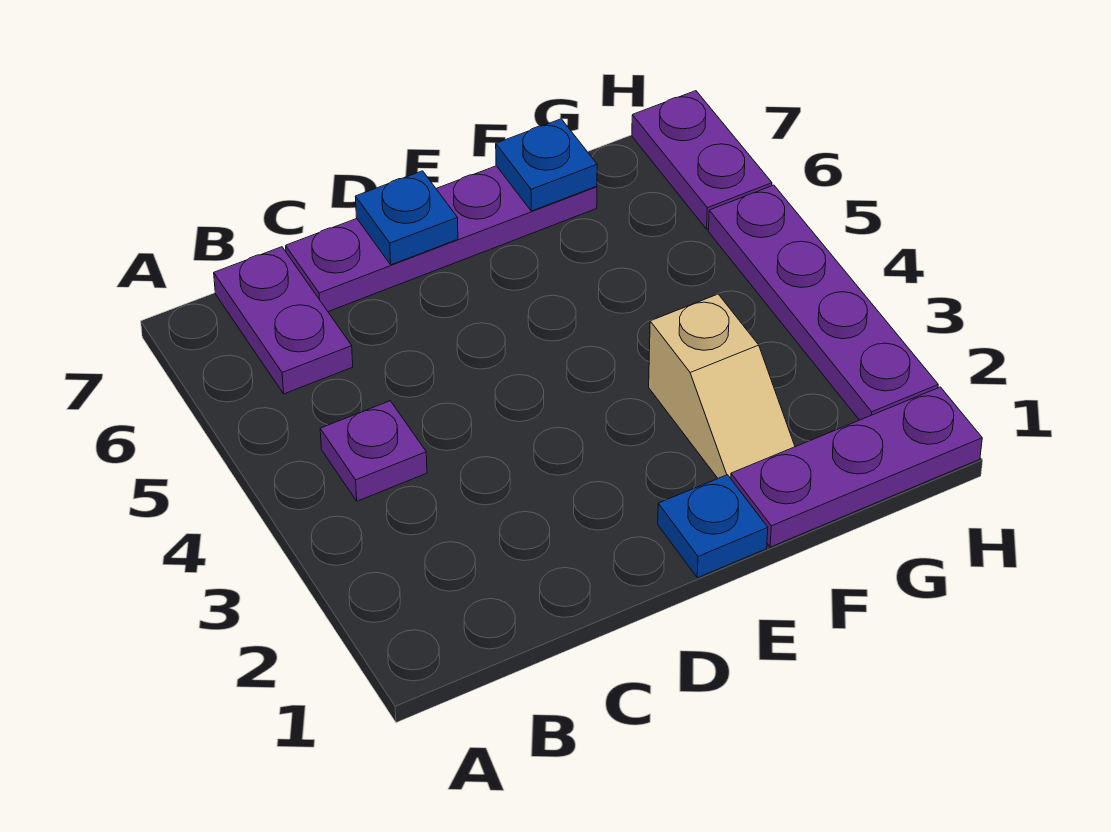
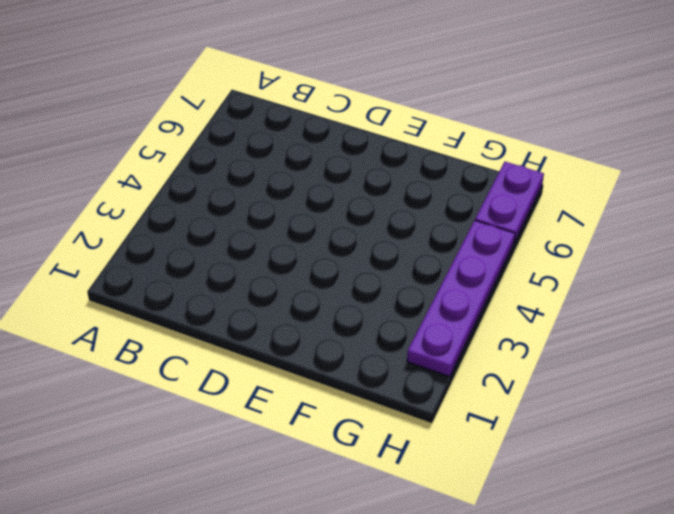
none -> purple plate B4 level 1
none -> purple plate B6:B7 level 1

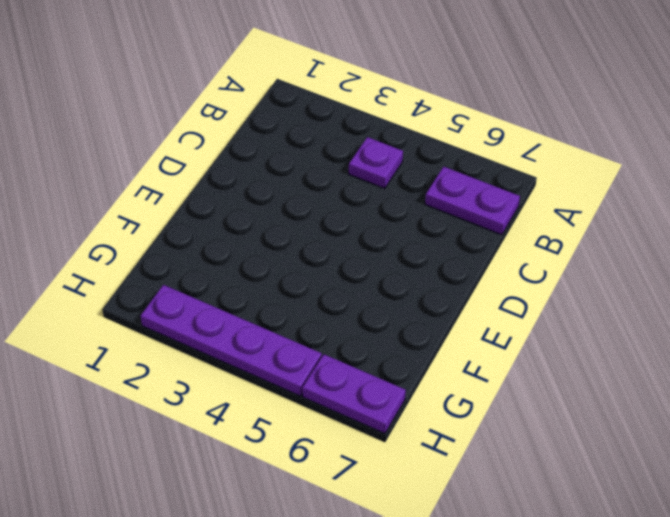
none -> purple plate C7:F7 level 1
none -> blue plate E1 level 1

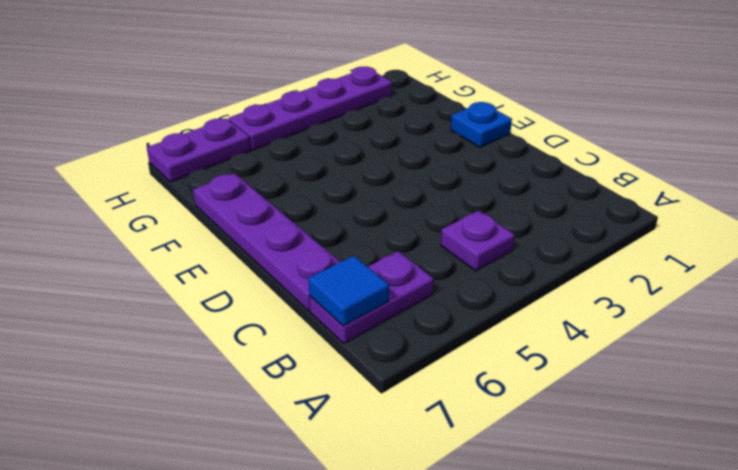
blue tile B7 level 2 -> none
none -> purple plate F1:H1 level 1
none -> tan slope F2:F3 level 1 top 3

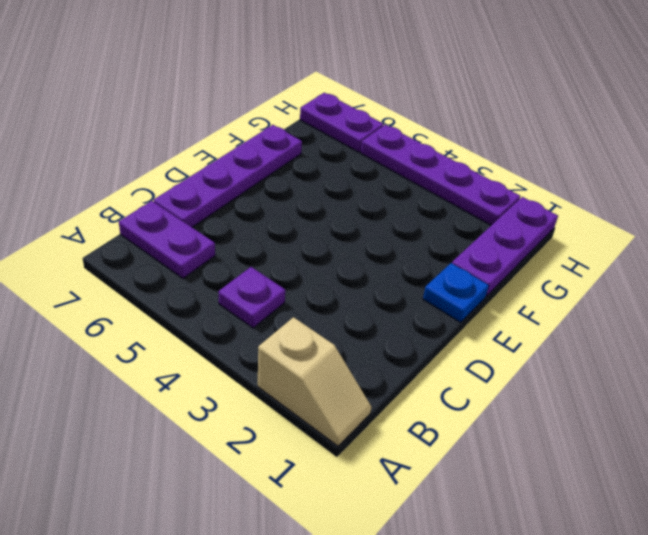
tan slope A1:A2 level 1 top 2 -> tan slope F2:F3 level 1 top 3
none -> blue plate D7 level 2
none -> blue plate F7 level 2

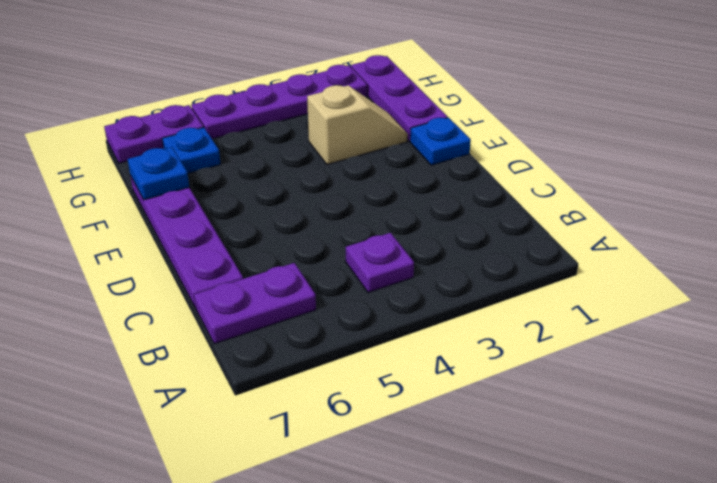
blue plate G6 level 1 -> blue plate D7 level 2

